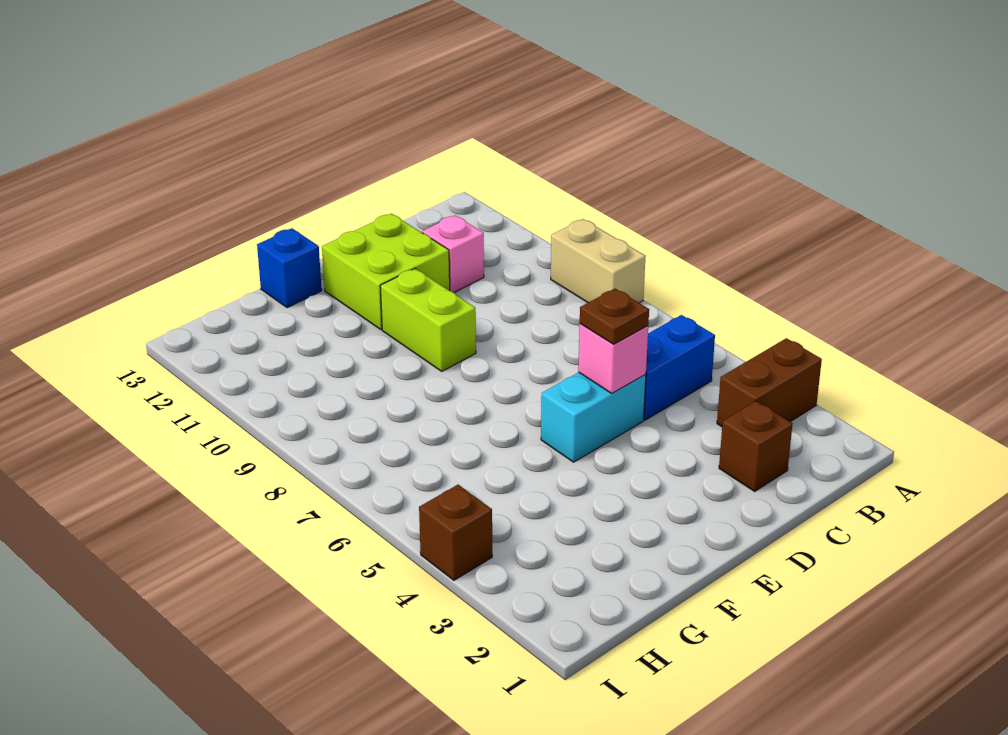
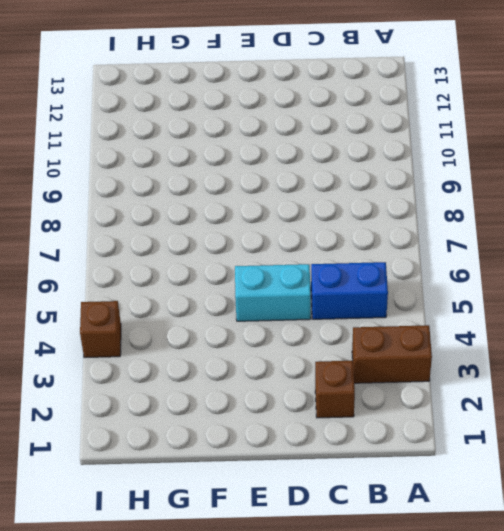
none -> tan brick A8:A9 level 1
none -> pink brick C11 level 1
none -> lime brick D11:E12 level 1

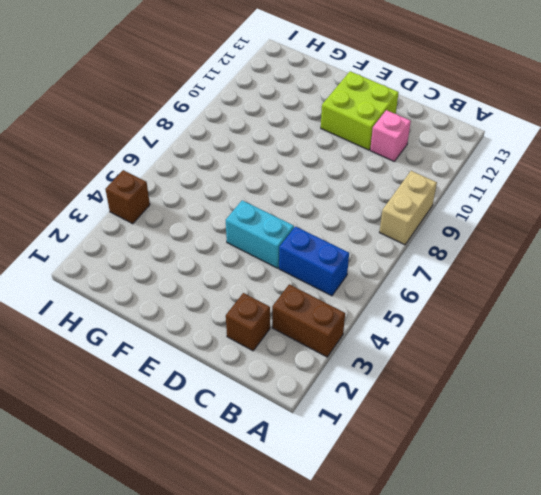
none -> lime brick E9:E10 level 1
none -> blue brick F13 level 1
none -> pink brick D5 level 2

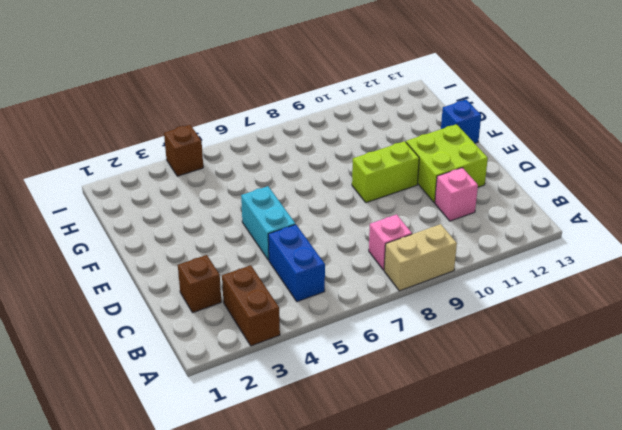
pink brick B8 level 1 -> pink brick D5 level 2
none -> brown plate D5 level 3

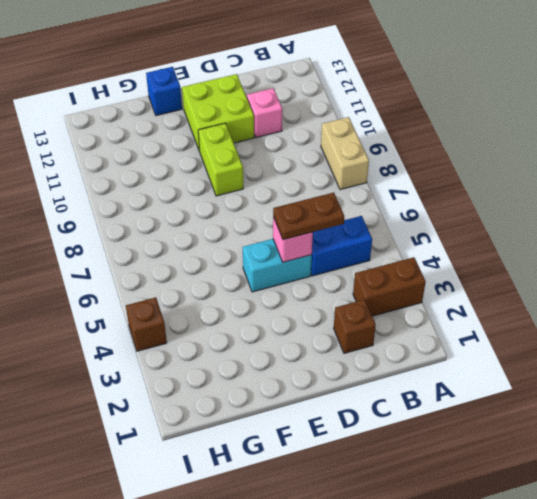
brown plate C5:D5 level 3 -> brown plate D5 level 3

